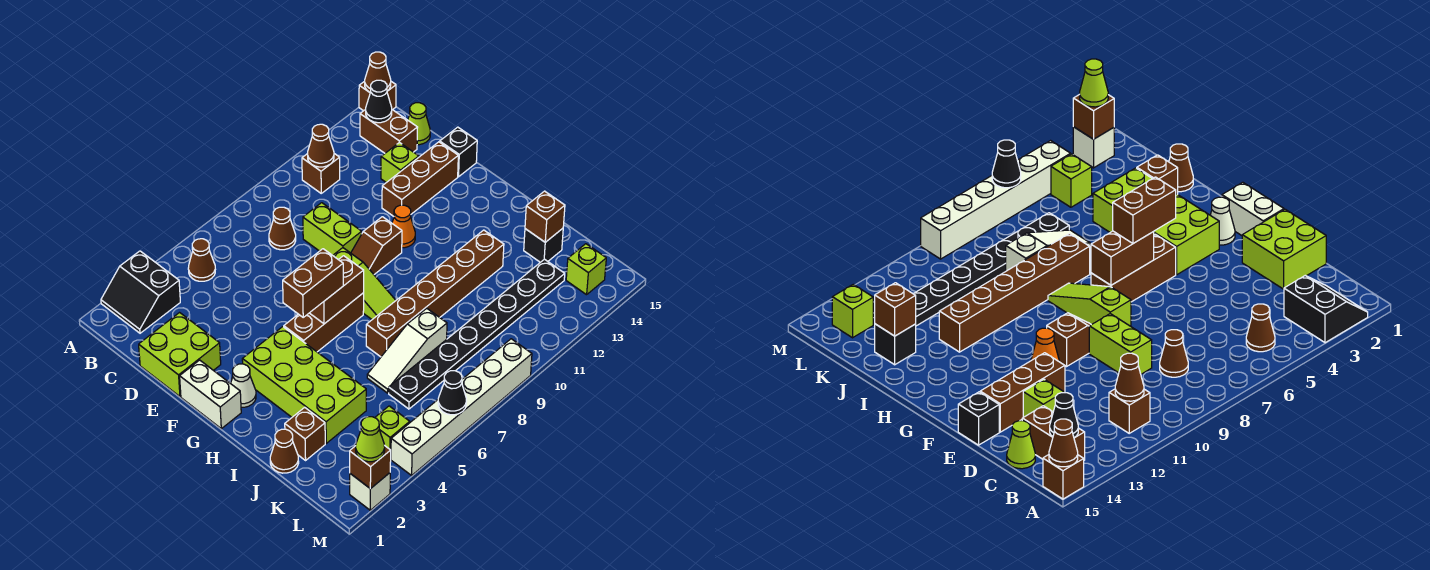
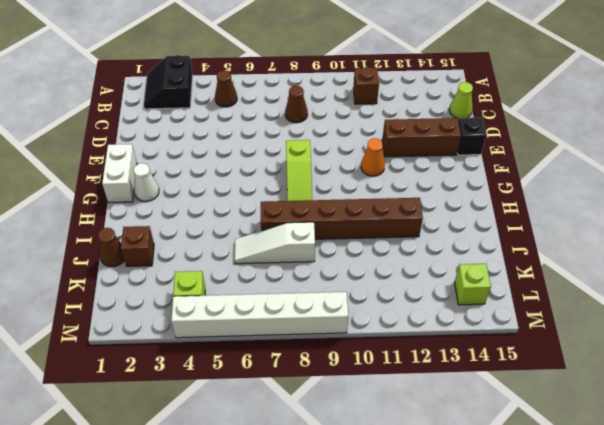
none -> brown brick A15 level 1
none -> brown brick B14:C14 level 1
none -> lime brick D1:E2 level 1
none -> lime brick D9:E9 level 1

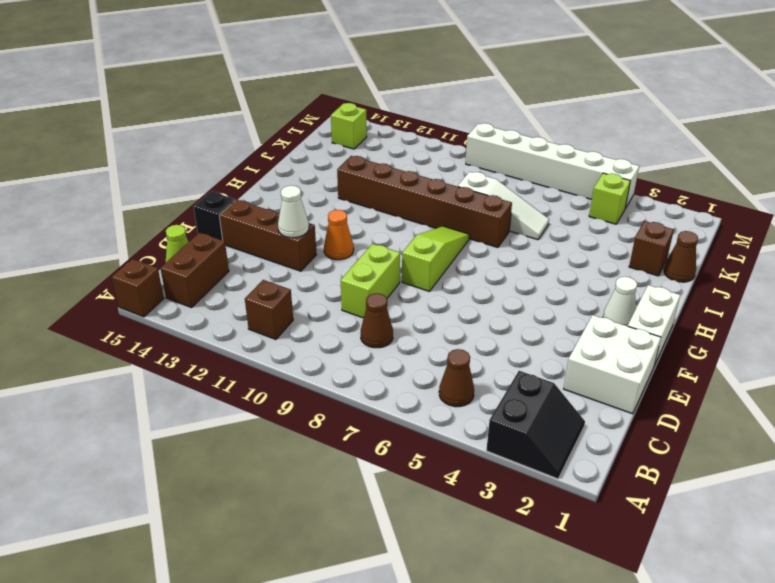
white brick D1:E2 level 1 -> lime brick D1:E2 level 1
white cone E12 level 2 -> none
none -> lime brick D13 level 1
none -> brown slope F9:F10 level 1 top 10
none -> lime brick G3:J4 level 1
none -> brown brick G5:G7 level 1

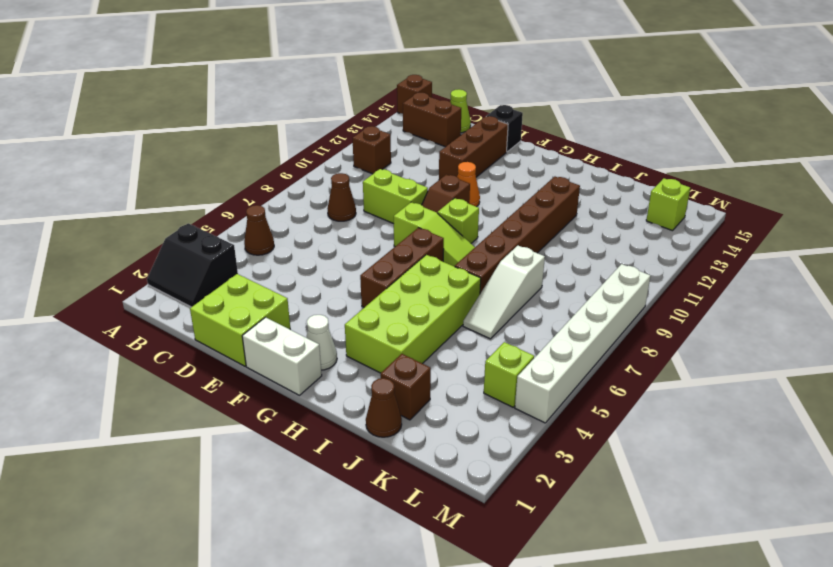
lime brick G9 level 1 -> lime brick D13 level 1
lime brick H3:I6 level 1 -> lime brick G3:J4 level 1
none -> black brick J14 level 1
none -> black plate K6:K13 level 1
none -> white brick M2 level 1
none -> brown cone A15 level 2

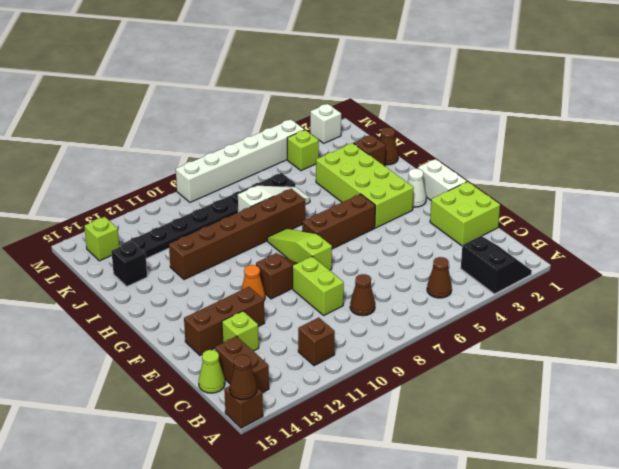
none -> black brick E15 level 1
none -> brown cone B11 level 2
none -> black cone B14 level 2
none -> brown brick G6:G7 level 2

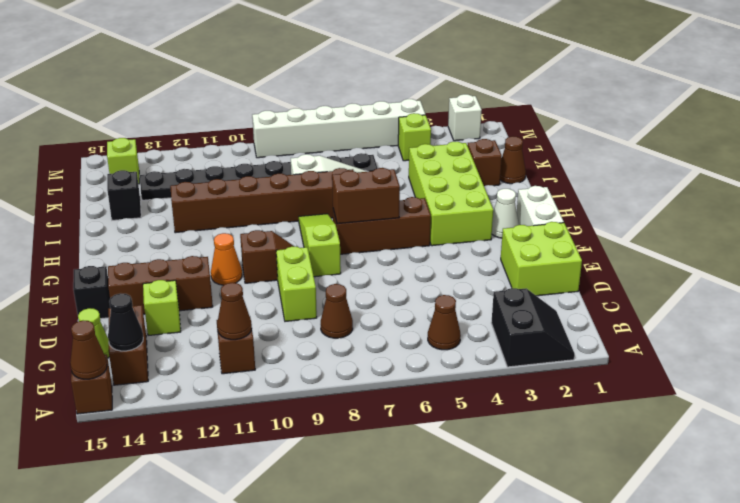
none -> brown brick J14 level 2
none -> brown brick M2 level 2
none -> black cone M6 level 2
none -> brown brick G5:G6 level 3

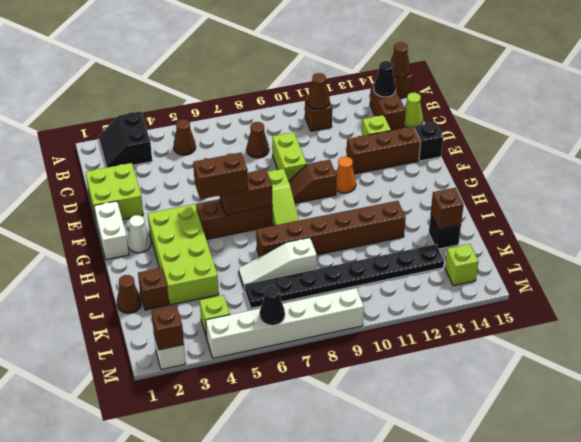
none -> lime cone M2 level 3

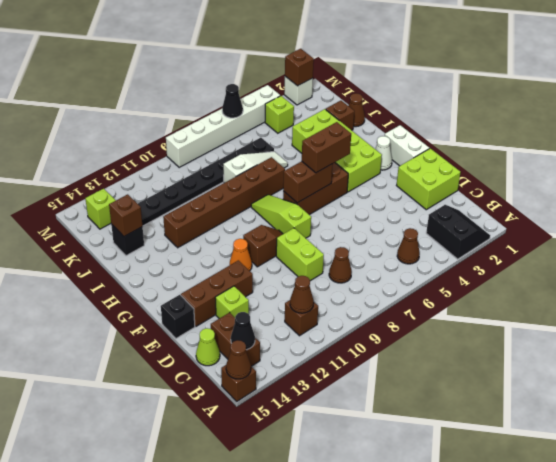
none -> lime cone M2 level 3

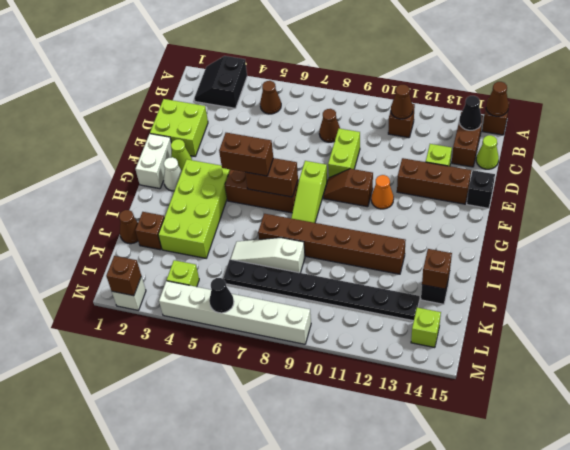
lime cone F2 level 1 -> lime cone M2 level 3

